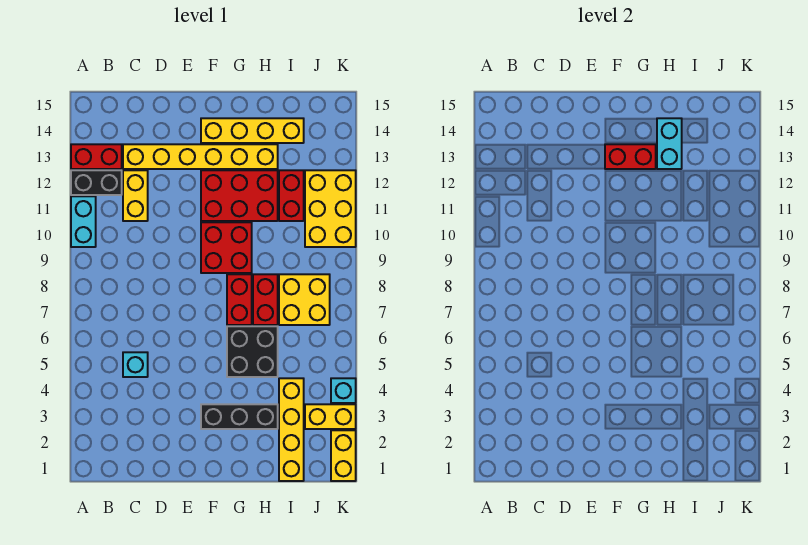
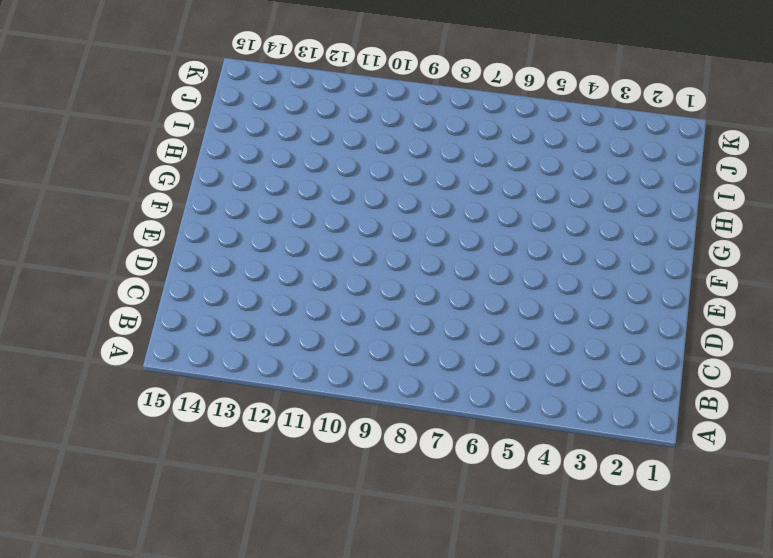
none -> cyan brick A10:A11 level 1
none -> black brick A12:B12 level 1
none -> red brick A13:B13 level 1

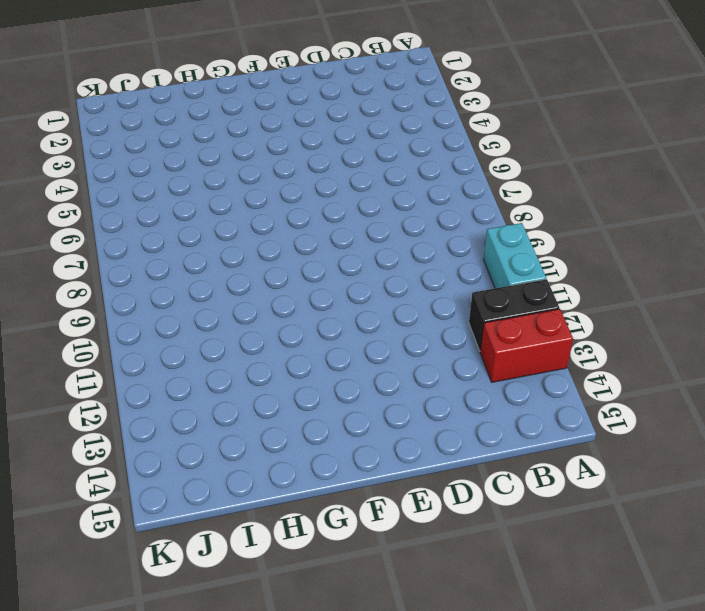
none -> cyan brick C5 level 1
none -> yellow brick C11:C12 level 1
none -> yellow brick C13:H13 level 1

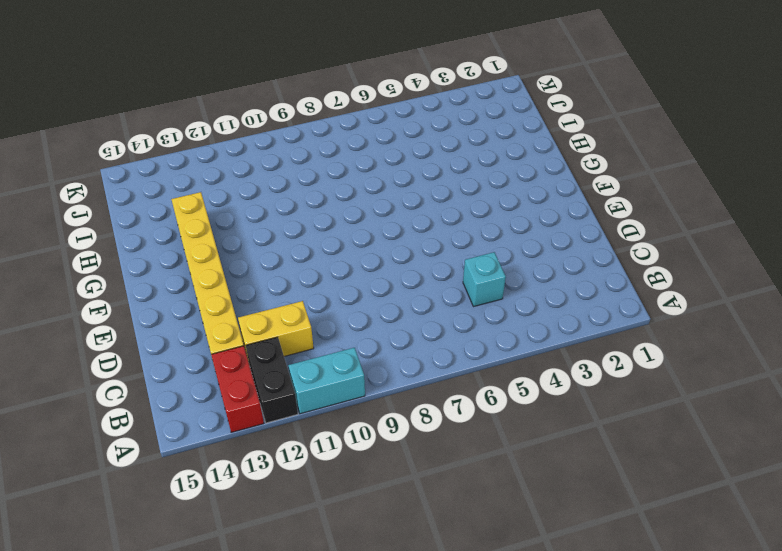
none -> black brick F3:H3 level 1
none -> red brick F9:G10 level 1
none -> red brick F11:H12 level 1

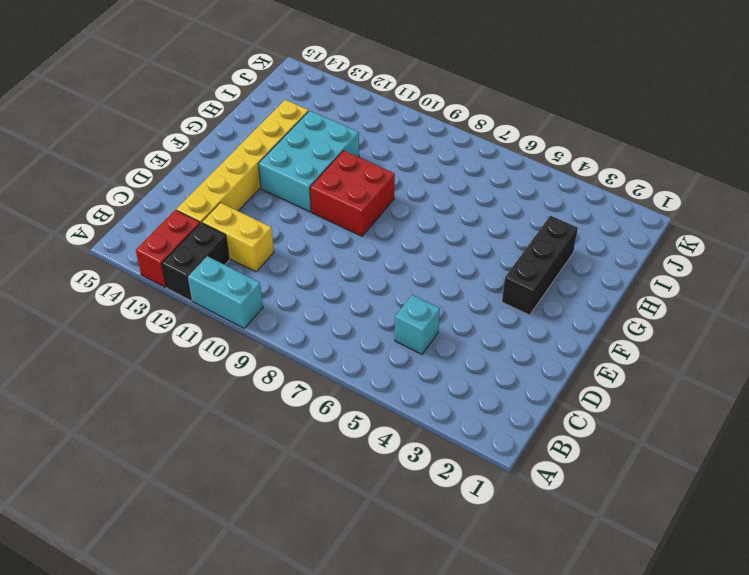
cyan brick F11:H12 level 1 -> red brick F11:H12 level 1
none -> yellow brick F14:I14 level 1
none -> black brick G5:H6 level 1
none -> red brick G7:G8 level 1

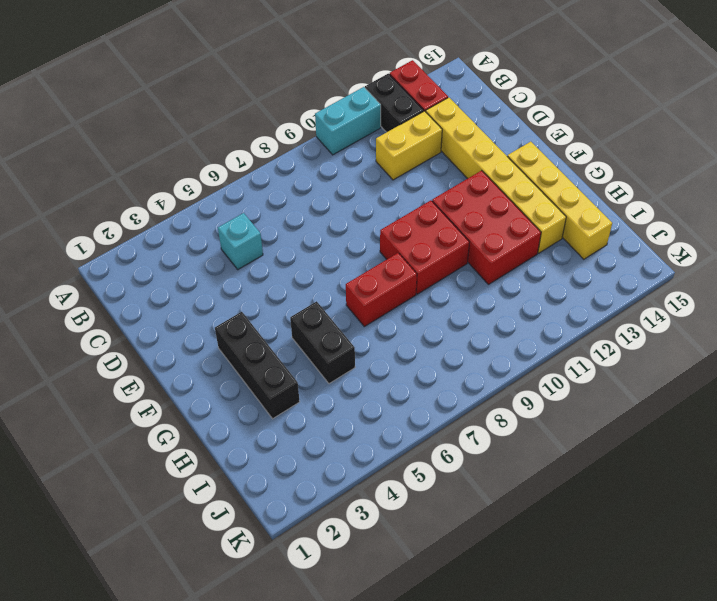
black brick G5:H5 level 1 -> black brick G5:H6 level 1
none -> red brick H7:H8 level 1
none -> yellow brick I1:I4 level 1
none -> yellow brick I7:J8 level 1

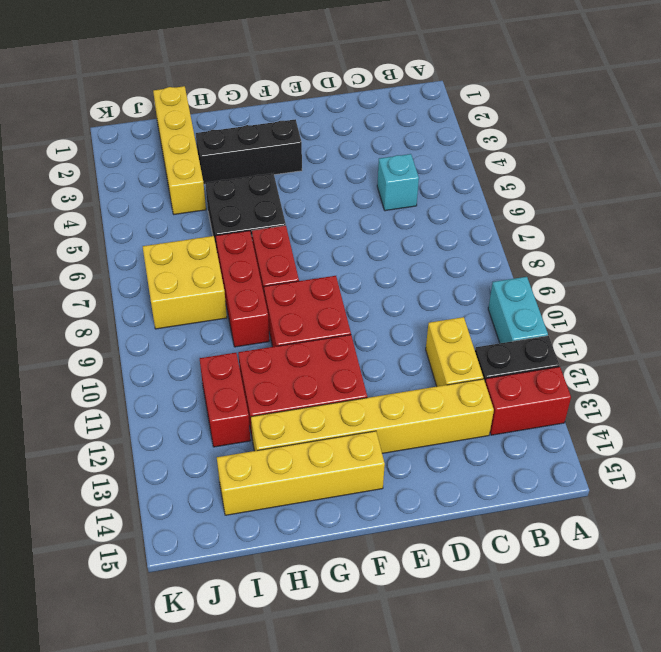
red brick H7:H9 level 1 -> red brick H7:H8 level 1
none -> yellow brick J3:K3 level 1
none -> yellow brick J10:K12 level 1
none -> yellow brick K1:K2 level 1

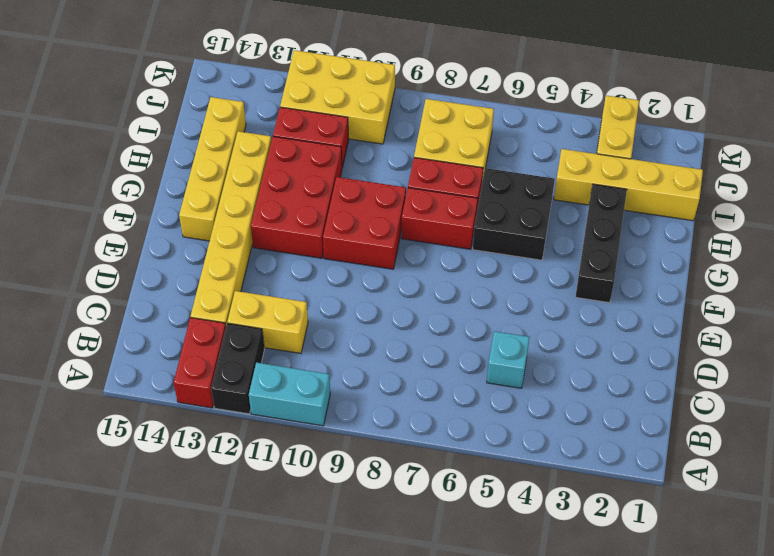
none -> yellow brick K1:K2 level 1
none -> cyan brick K4 level 1
none -> red brick F13:G13 level 2

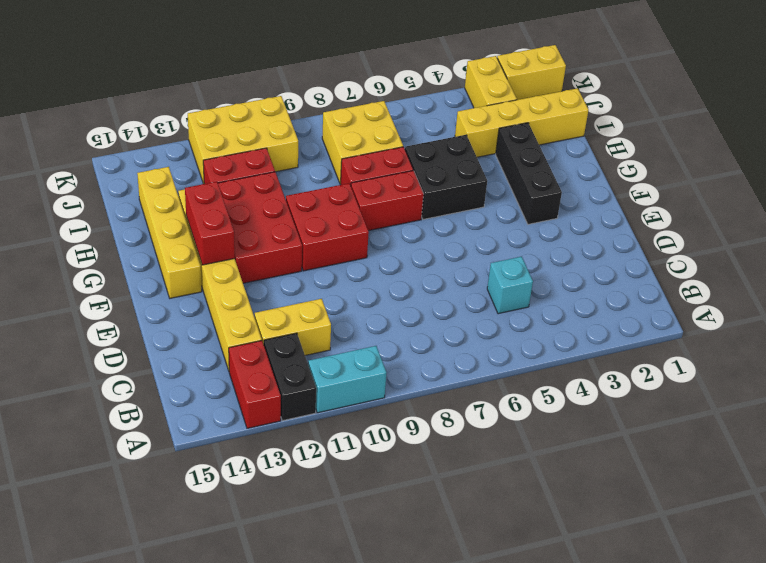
none -> cyan brick K4 level 1
none -> cyan brick H13:H14 level 2

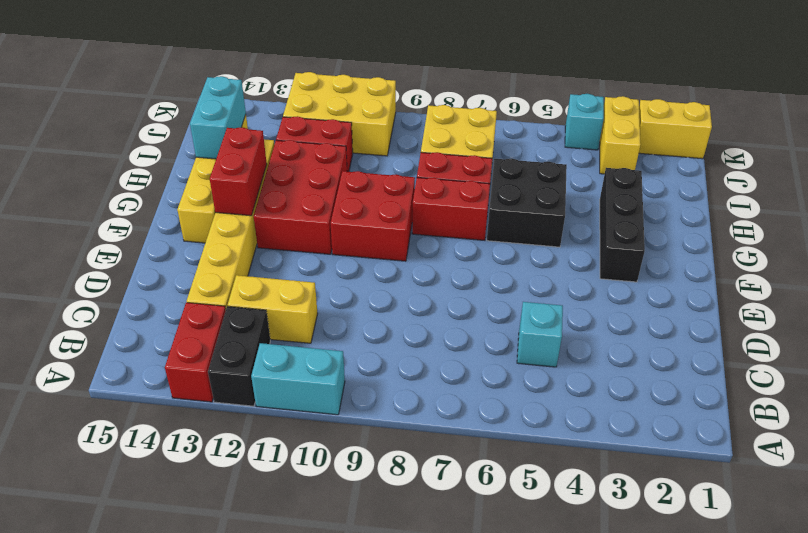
cyan brick H14:I14 level 2 -> cyan brick H13:H14 level 2
none -> yellow brick I1:I4 level 1

